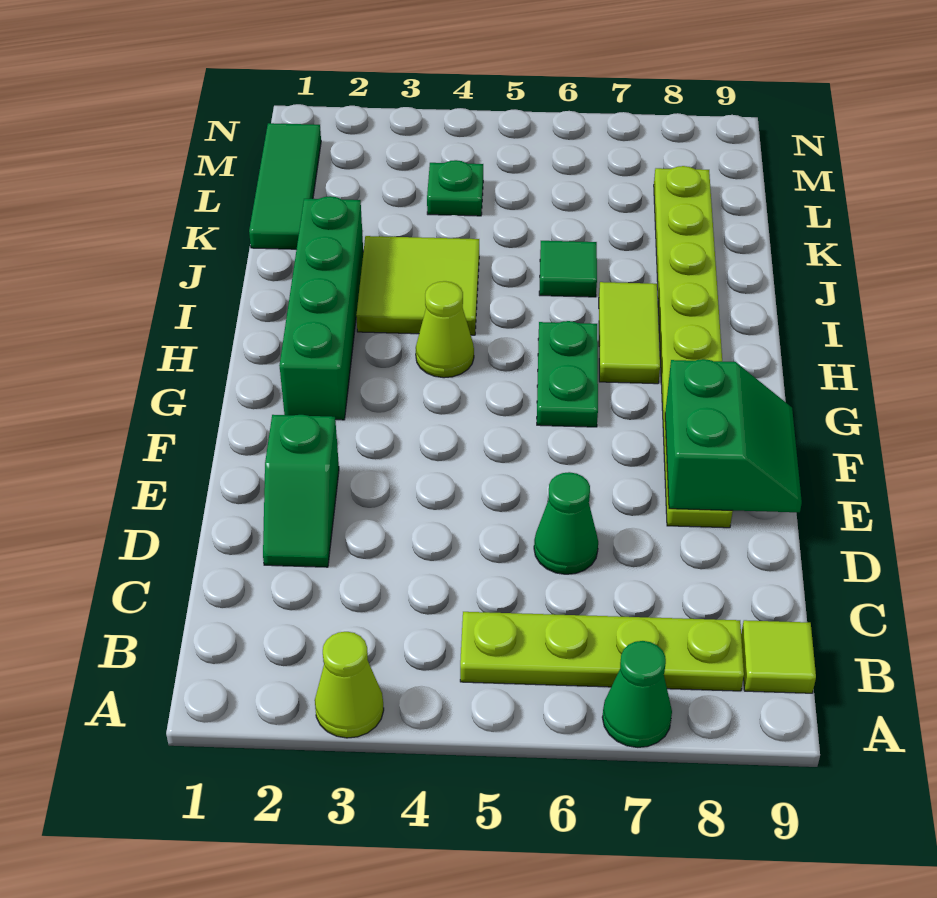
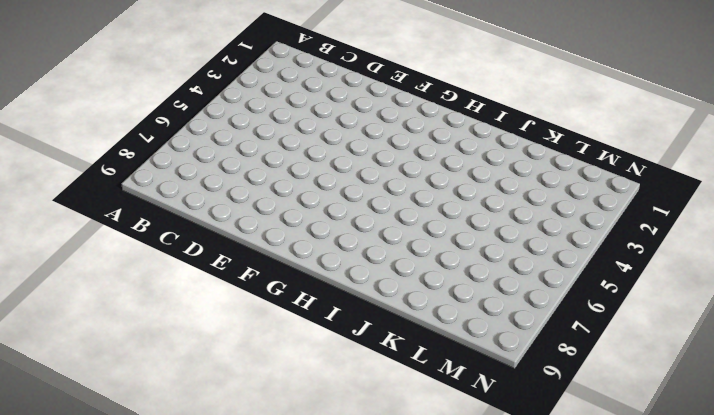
none -> lime cone A3 level 1
none -> green cone A7 level 1
none -> lime plate B5:B8 level 1

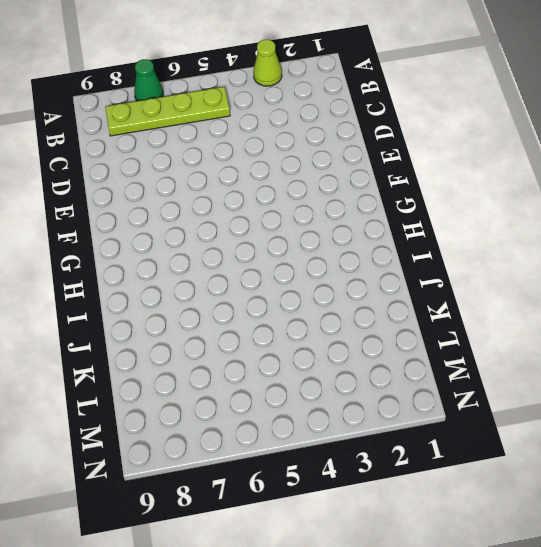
none -> lime tile B9 level 1
none -> green slope D2:E2 level 1 top E
none -> green cone D6 level 1

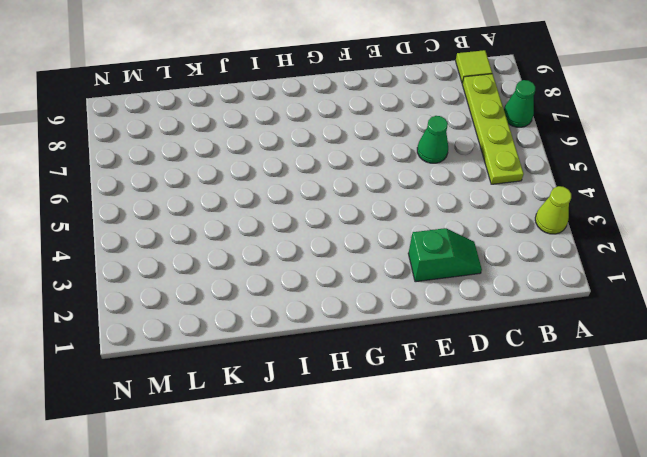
none -> lime plate E8:L8 level 1
none -> green brick G2:J2 level 1
none -> green plate G6:H6 level 1

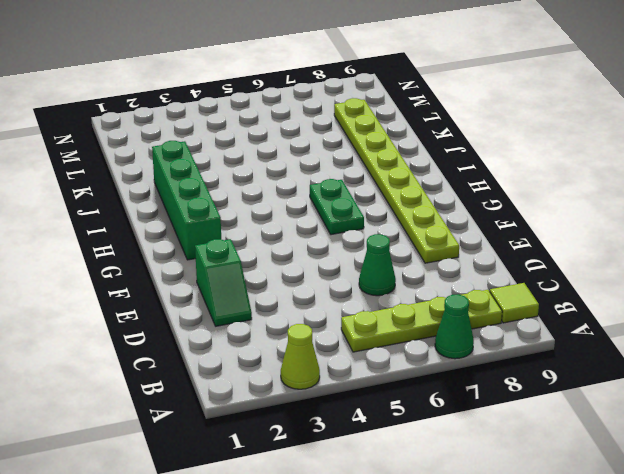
none -> lime cone H4 level 1
none -> lime tile H7:I7 level 1
none -> lime tile I3:J4 level 1

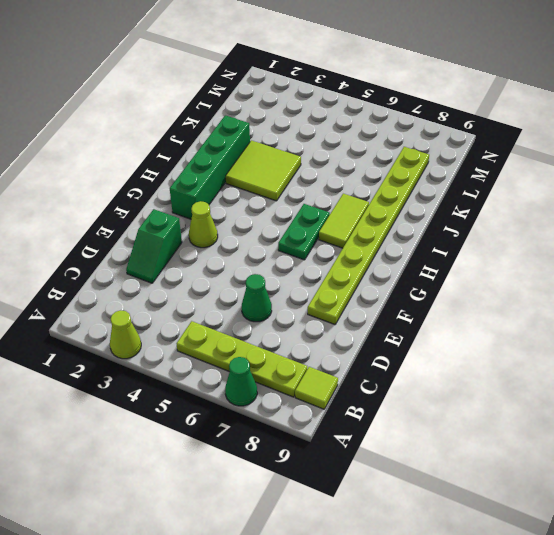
lime cone F3 level 1 -> lime cone H4 level 1
none -> green tile J6 level 1
none -> green tile K1:M1 level 1
none -> green plate L4 level 1

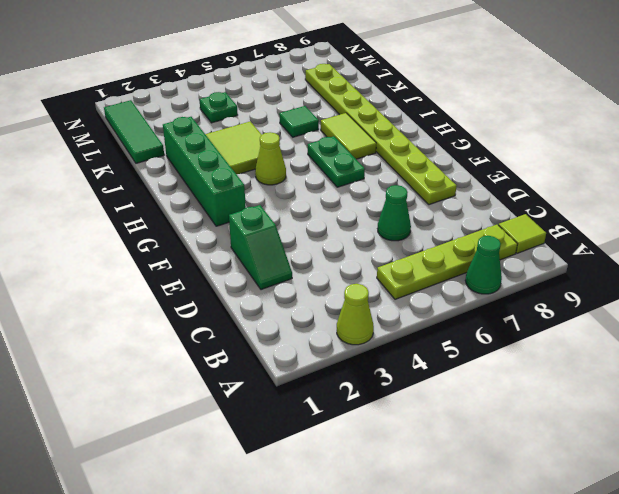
none -> green slope E8:F9 level 2 top 8

